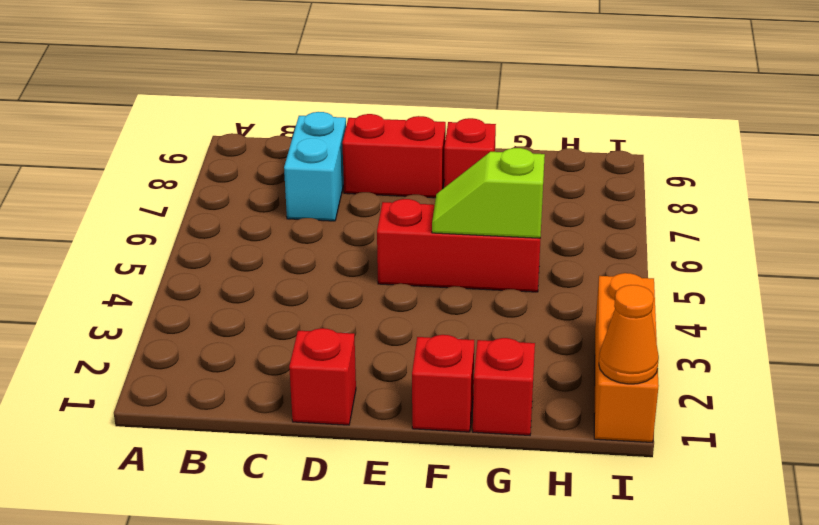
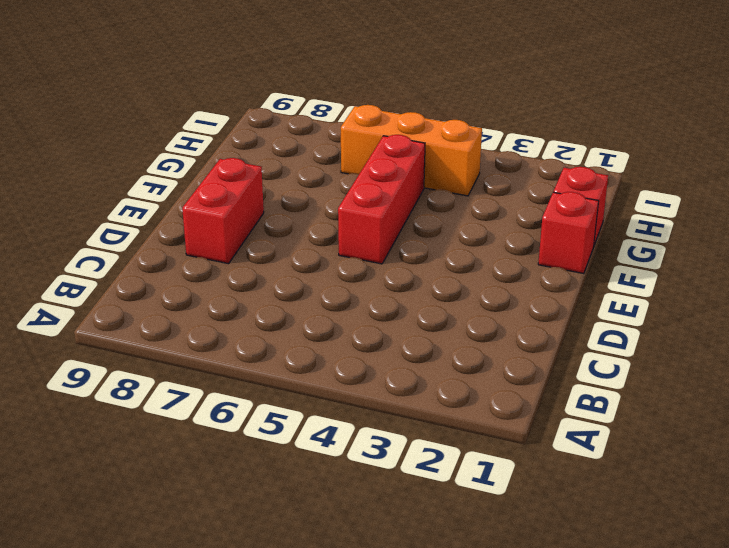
orange brick H4:H6 level 1 -> orange brick I1:I3 level 1
none -> cyan brick C7:C8 level 1
none -> red brick D1 level 1

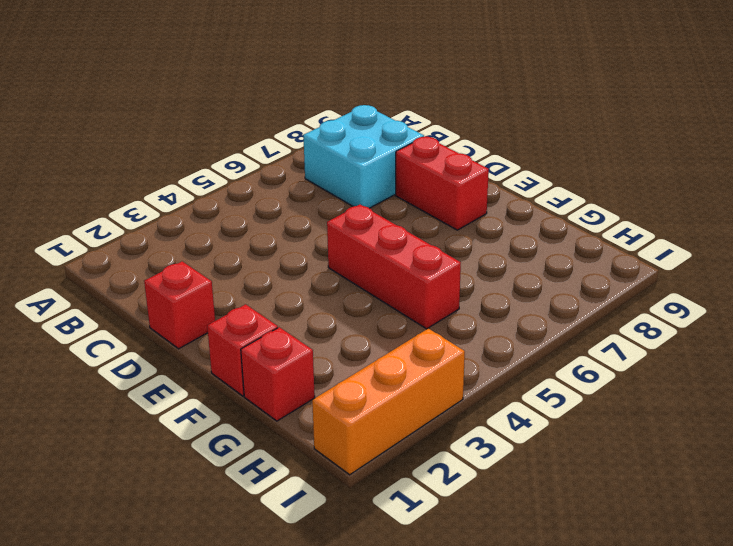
cyan brick B7:C8 level 1 -> cyan brick C7:C8 level 1
none -> red brick F8 level 1
none -> lime slope F5:G5 level 2 top G

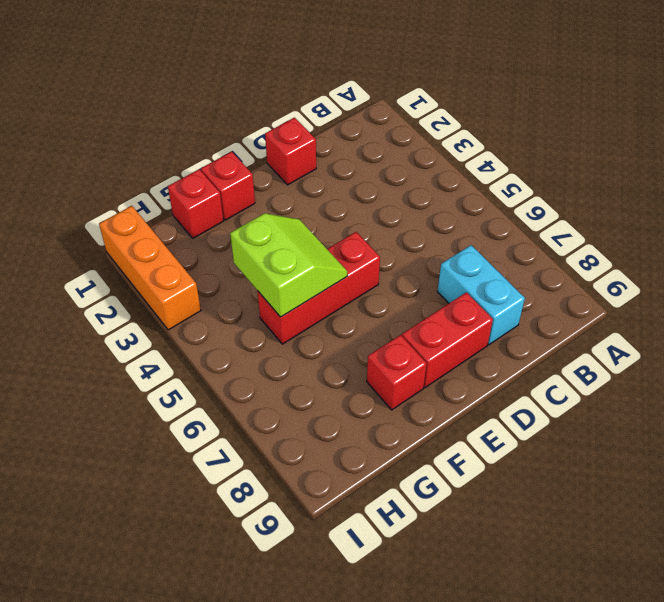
lime slope F4:G5 level 2 top G -> lime slope F5:G5 level 2 top G
none -> orange cone I1 level 2

